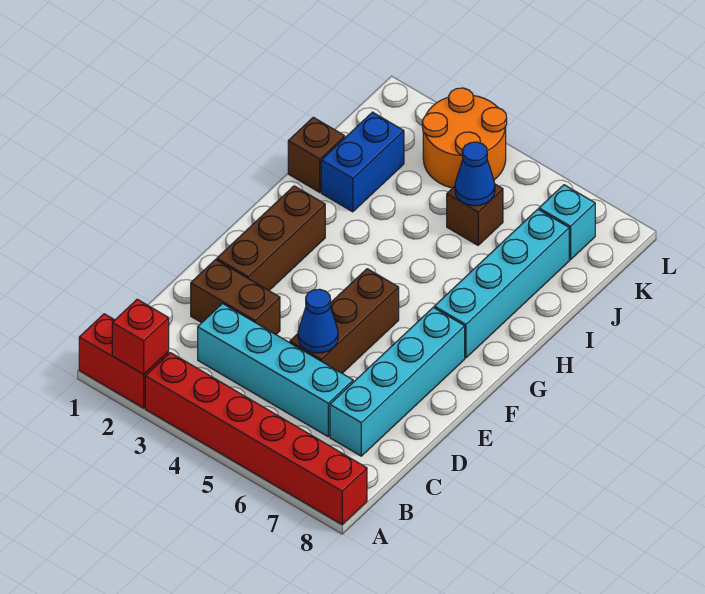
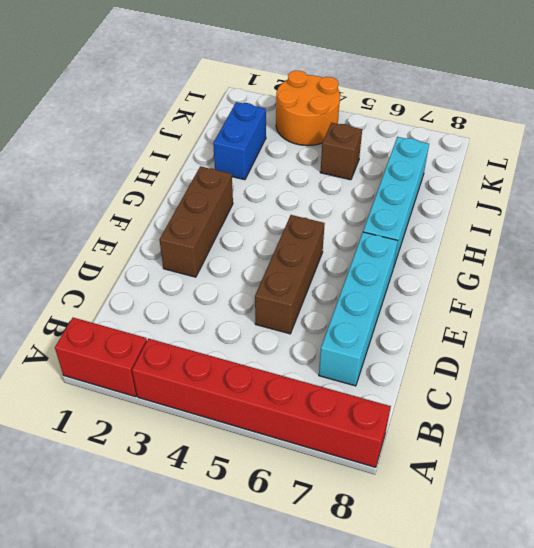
none -> cyan brick C3:C6 level 1
none -> brown brick D2:D3 level 1
none -> brown brick I1 level 1

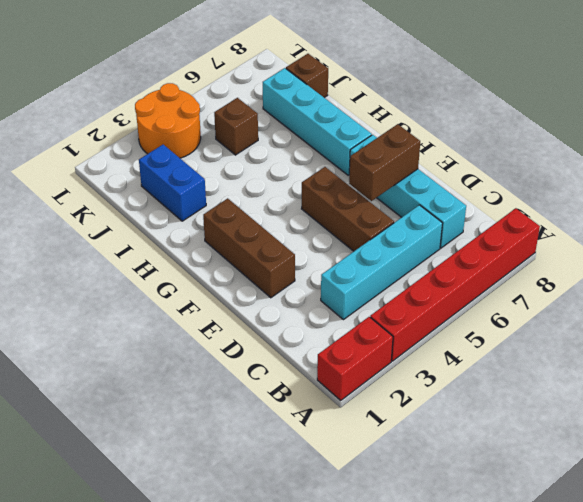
brown brick E6:E7 level 2 -> brown brick D2:D3 level 1
brown brick J8 level 1 -> brown brick I1 level 1
none -> cyan brick K7 level 1
none -> red brick A2 level 2
none -> blue cone D5 level 2

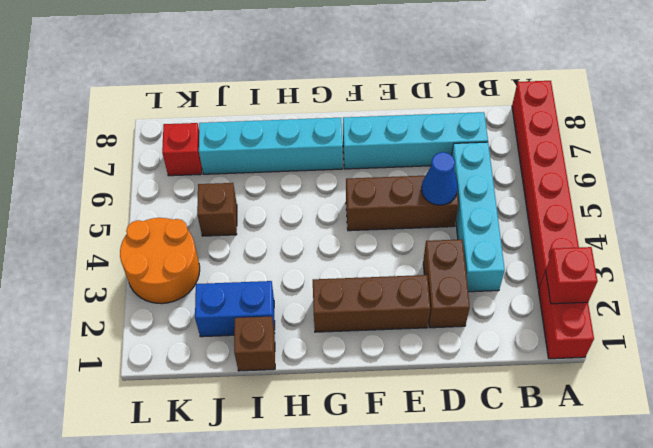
red brick K7 level 1 -> cyan brick K7 level 1
none -> blue cone J5 level 2

